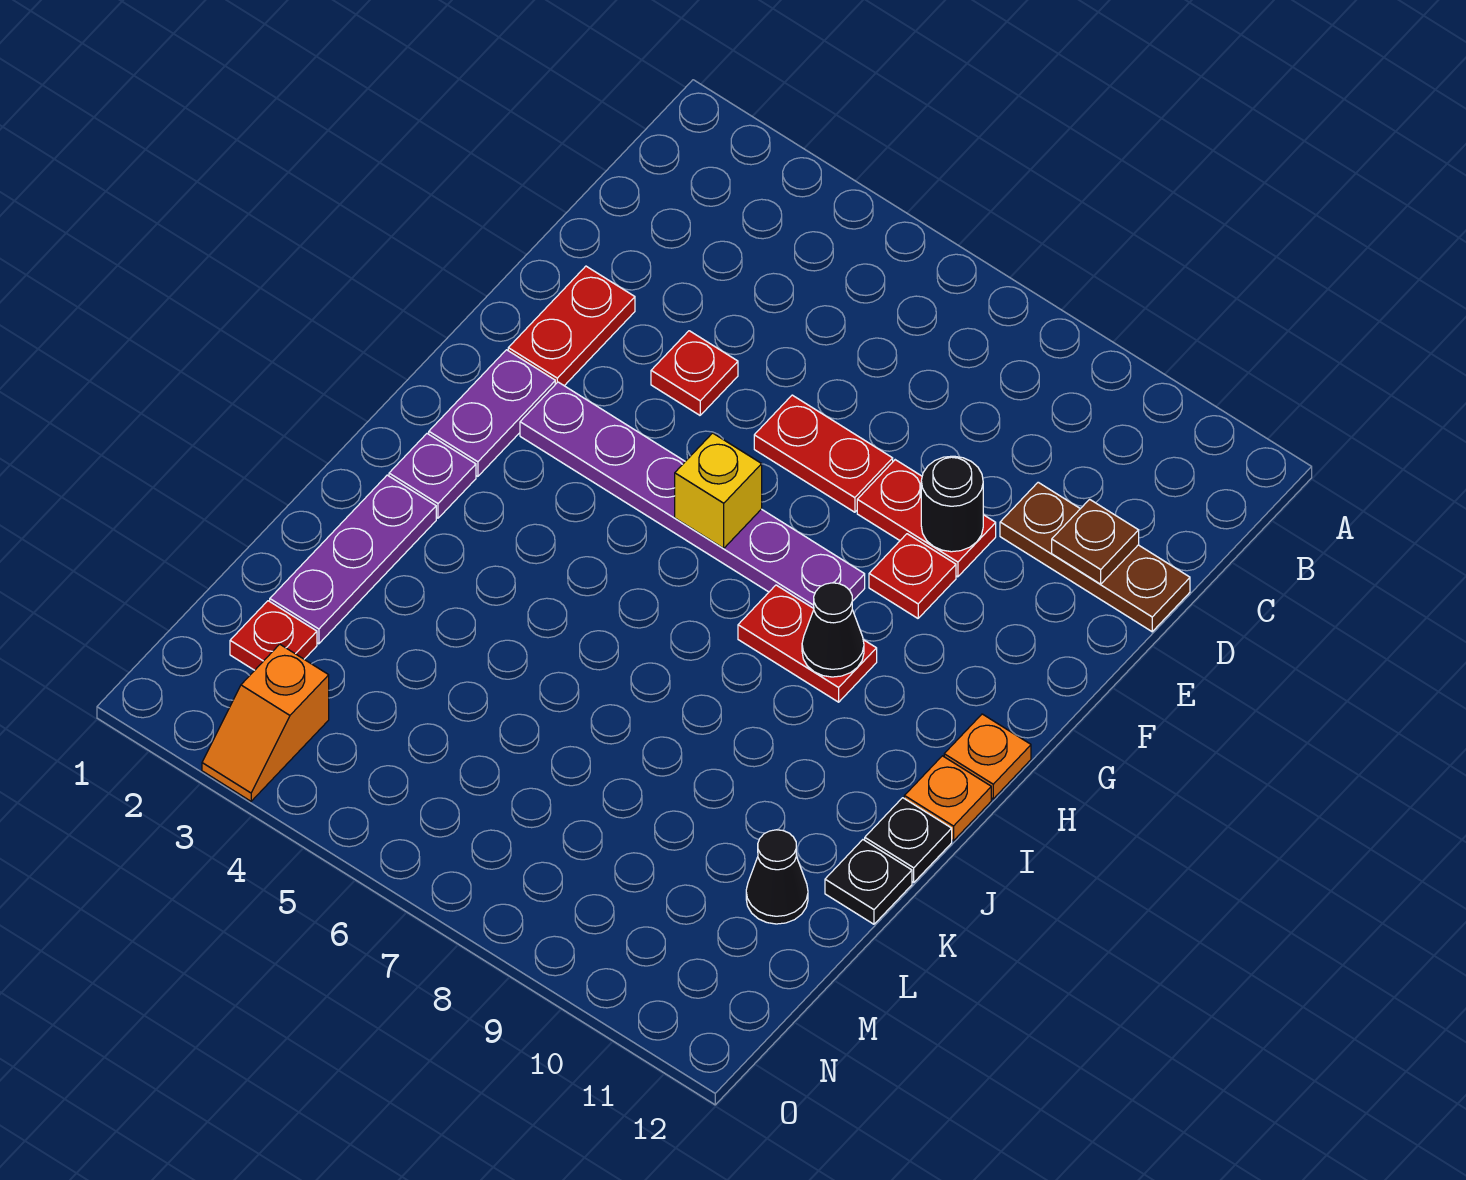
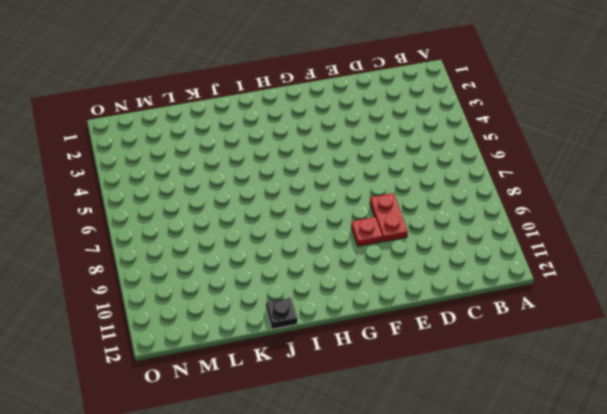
none -> brown plate D10:D12 level 1
none -> red plate E2:F2 level 1
none -> red plate E4 level 1

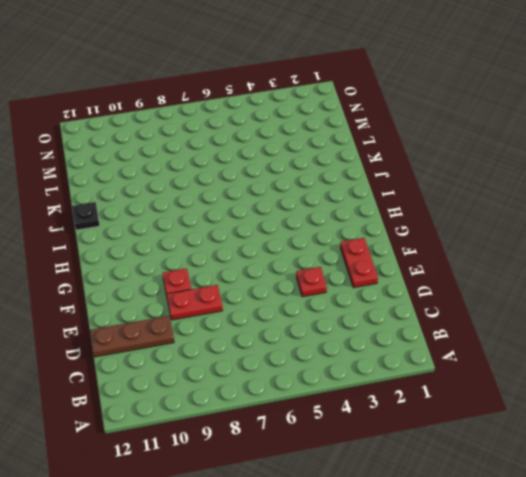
none -> red plate E6:E7 level 1
none -> purple plate G2:H2 level 1
none -> purple plate G3:G8 level 1

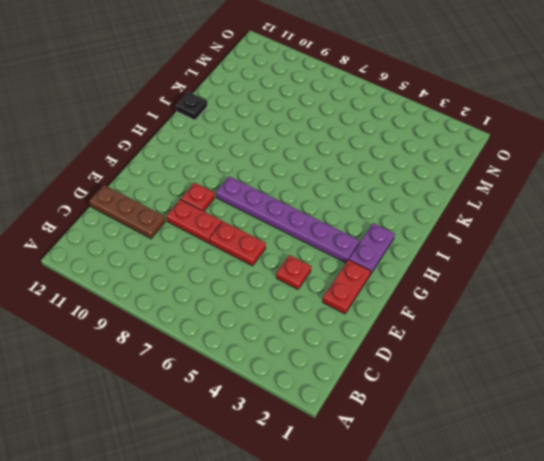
none -> red plate H8:H9 level 1
none -> orange plate H12 level 1
none -> purple plate I2 level 1

